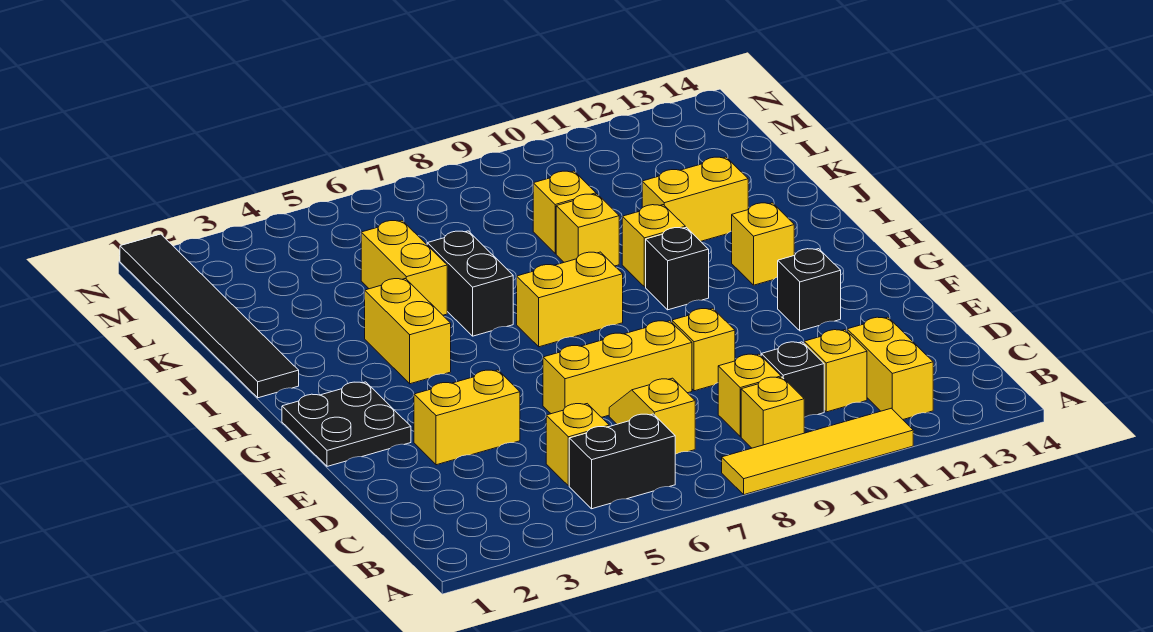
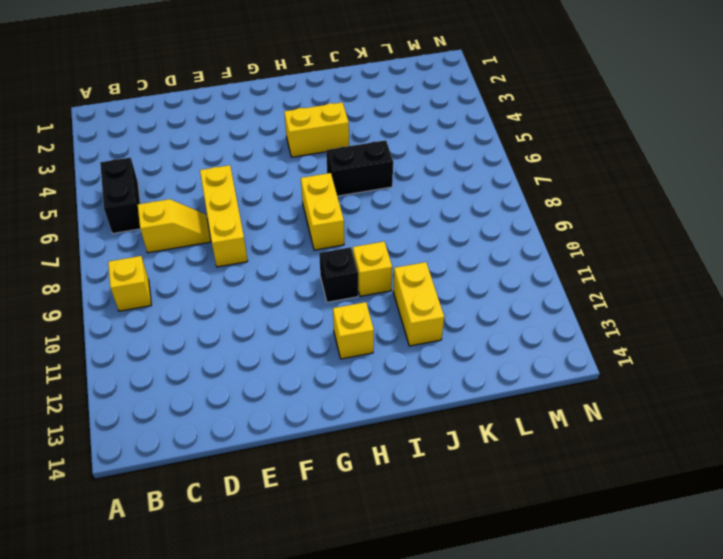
none -> yellow tile A8:A11 level 1
none -> yellow brick B12:C12 level 1
none -> yellow brick C5 level 1

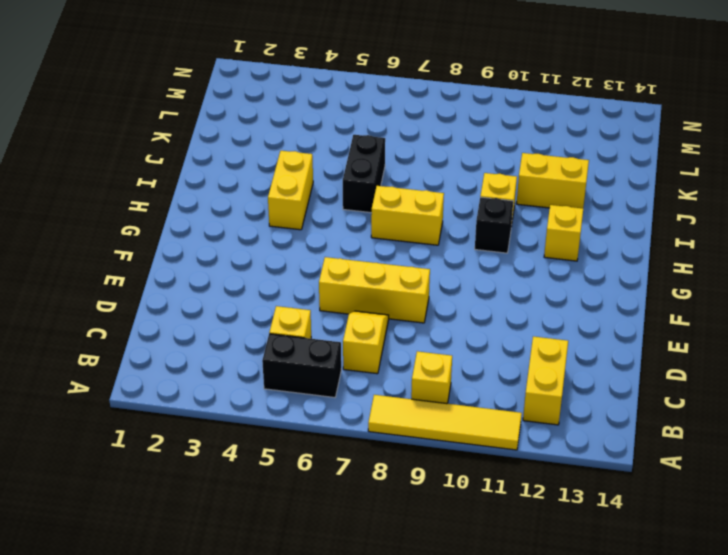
none -> yellow brick C9 level 1
none -> black brick C10 level 1
none -> yellow brick C11 level 1

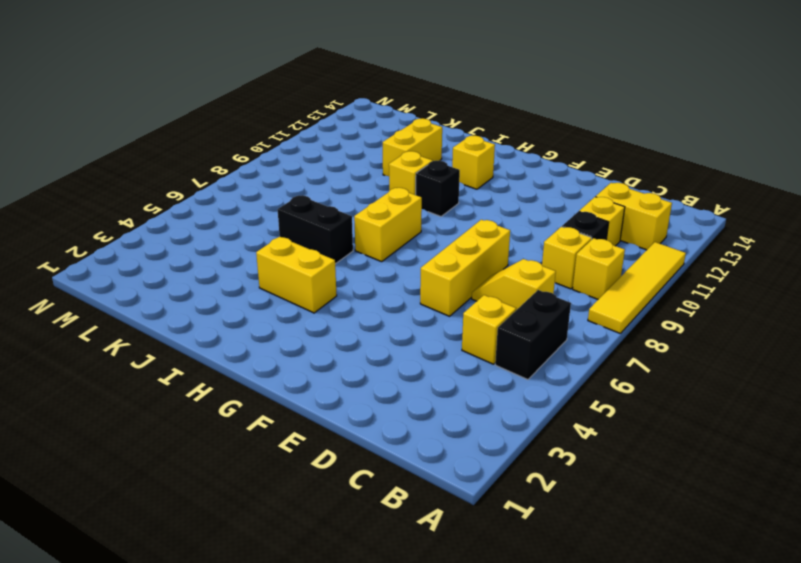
none -> yellow brick E3:E4 level 1
none -> yellow brick E9 level 1
none -> black plate F1:G2 level 1

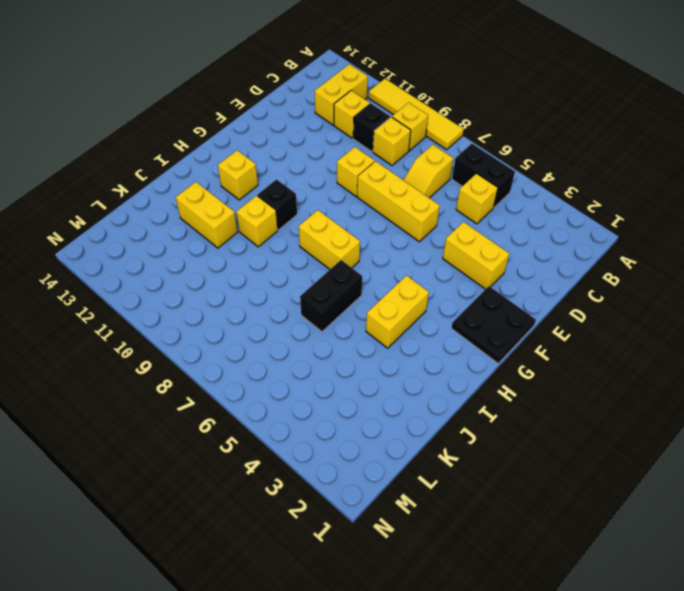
none -> black brick F12 level 1
none -> black tile I1:N1 level 1
none -> yellow brick J5:K5 level 1

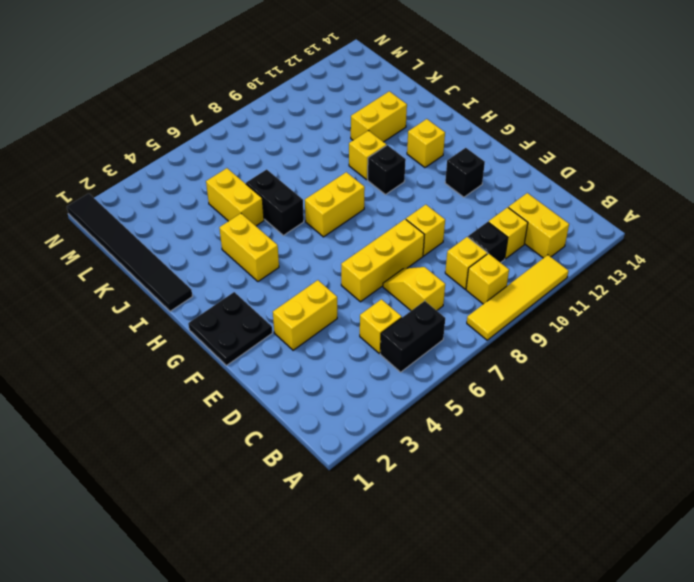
none -> yellow brick J9 level 1
none -> yellow brick K9 level 1

